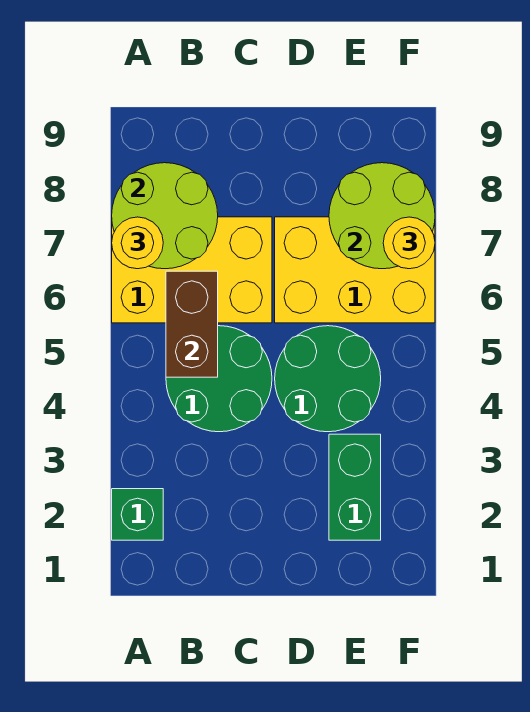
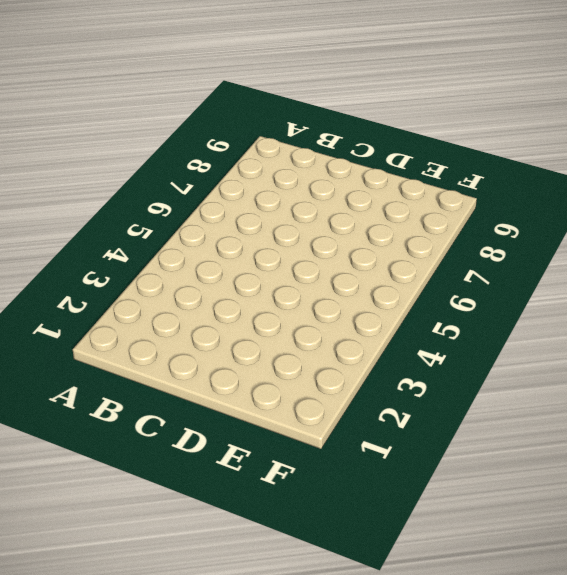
none -> green brick A2 level 1
none -> yellow brick A6:C7 level 1

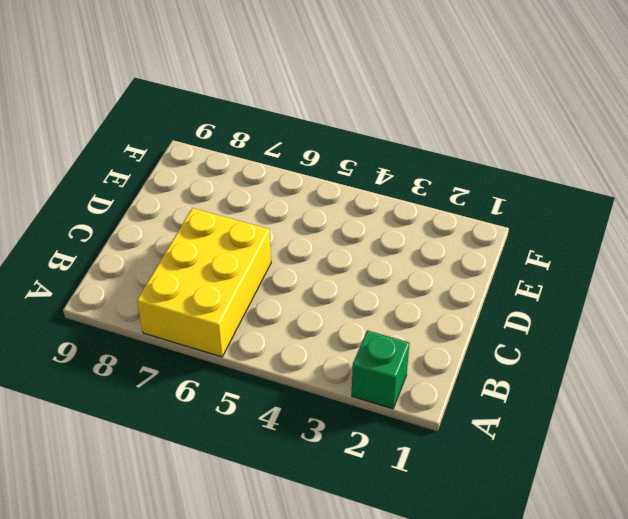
none -> green round brick B4:C5 level 1
none -> green round brick D4:E5 level 1

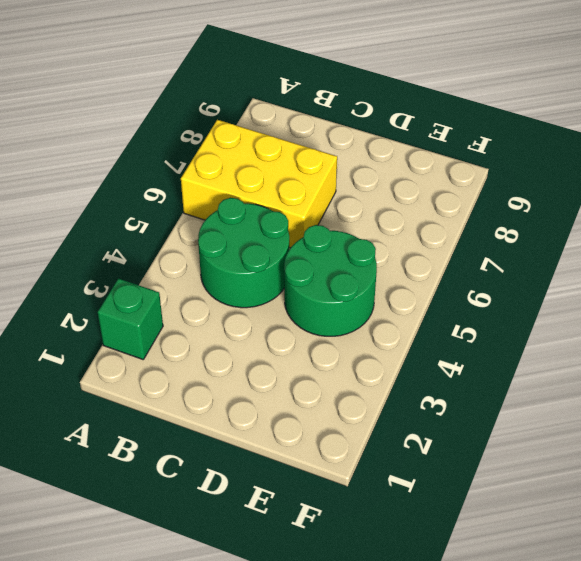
none -> yellow brick D6:F7 level 1
none -> green brick E2:E3 level 1

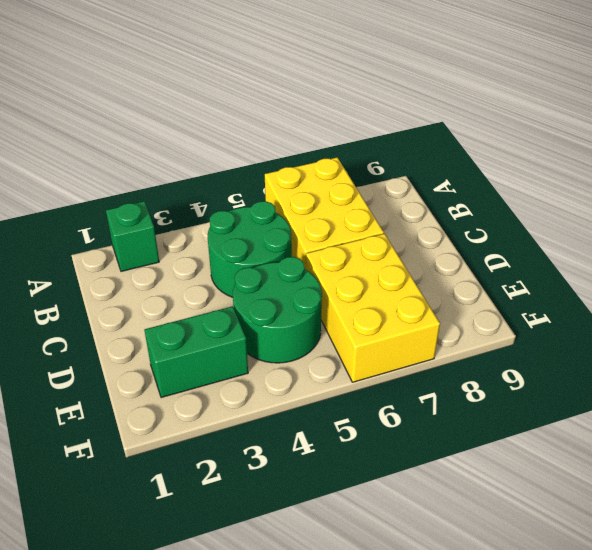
none -> lime round brick A7:B8 level 2
none -> brown brick B5:B6 level 2

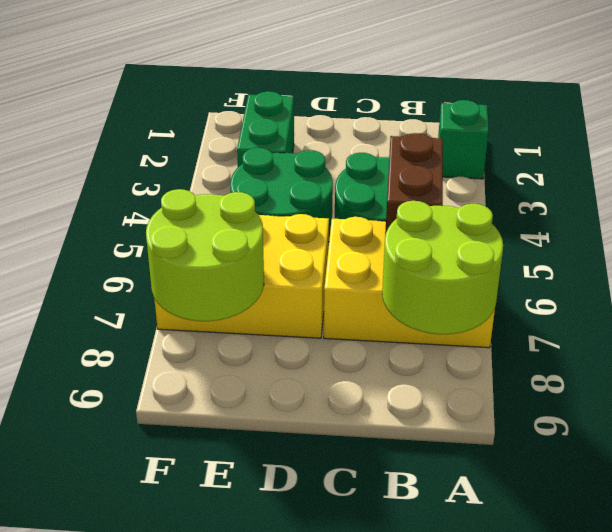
none -> yellow round brick A7 level 3
none -> yellow round brick F7 level 3

